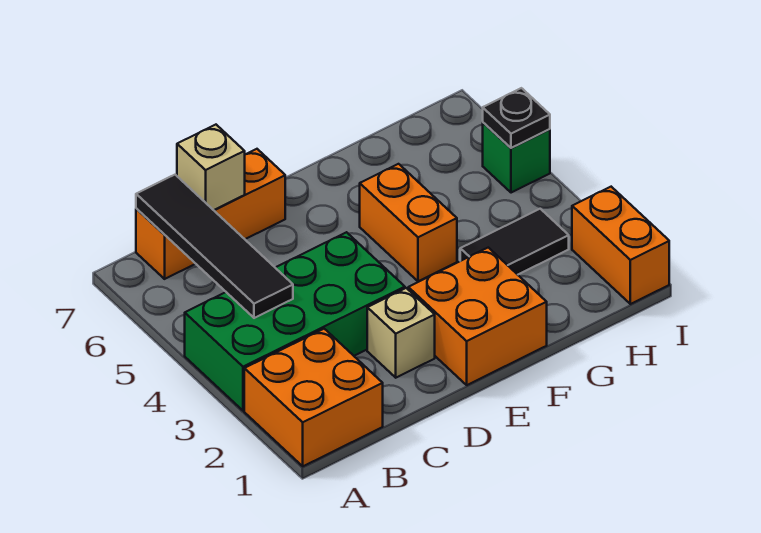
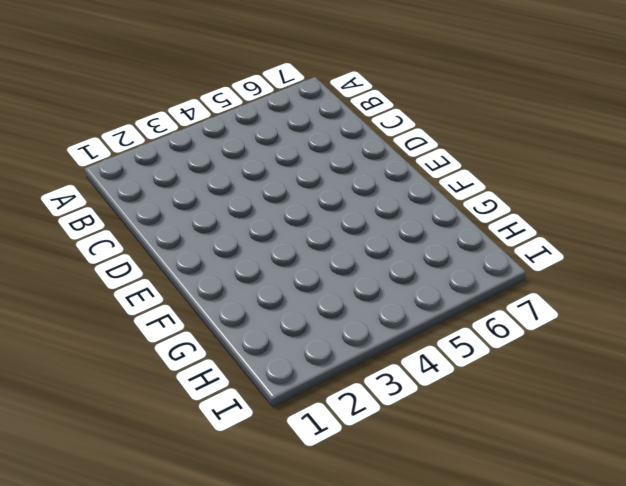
none -> orange brick A1:B2 level 1
none -> green brick A3:D4 level 1
none -> orange brick B7:D7 level 1

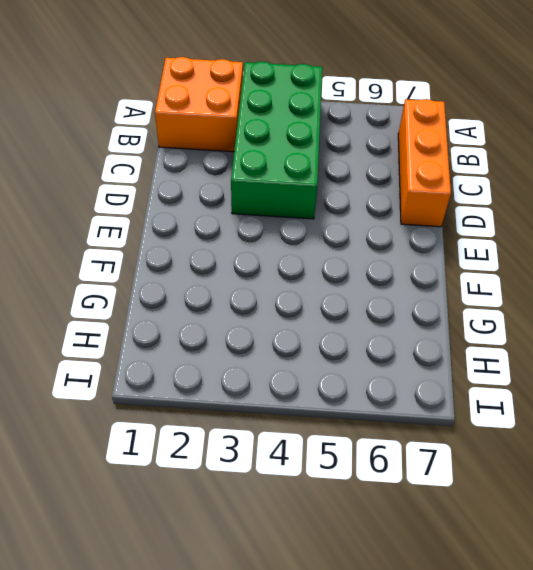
none -> tan brick D2 level 1
none -> orange brick E1:F2 level 1
none -> orange brick F4:F5 level 1

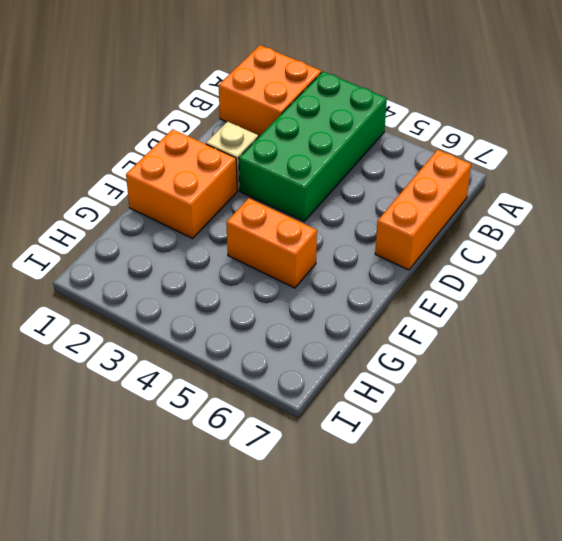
none -> black tile G3:H3 level 1
none -> orange brick I1:I2 level 1
none -> green brick I5 level 1

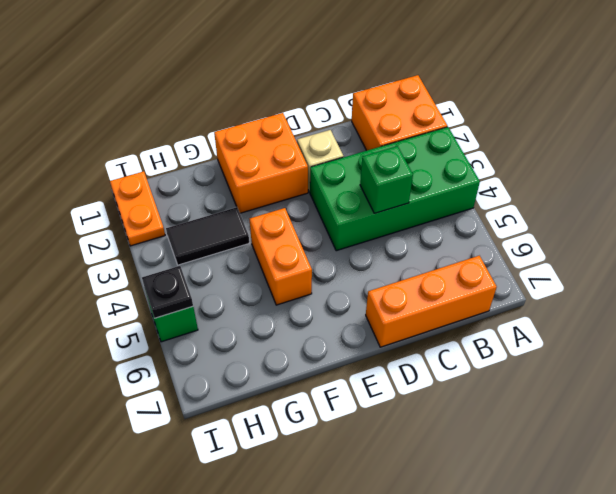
green brick C4 level 2 -> none
orange plate I1:I2 level 1 -> orange brick I1:I2 level 1
none -> black tile B4:B7 level 2
none -> tan brick C7 level 2

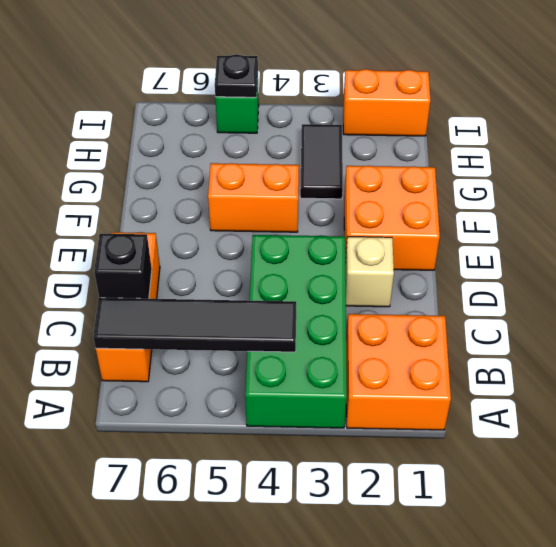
black brick C7 level 2 -> tan brick C7 level 2

